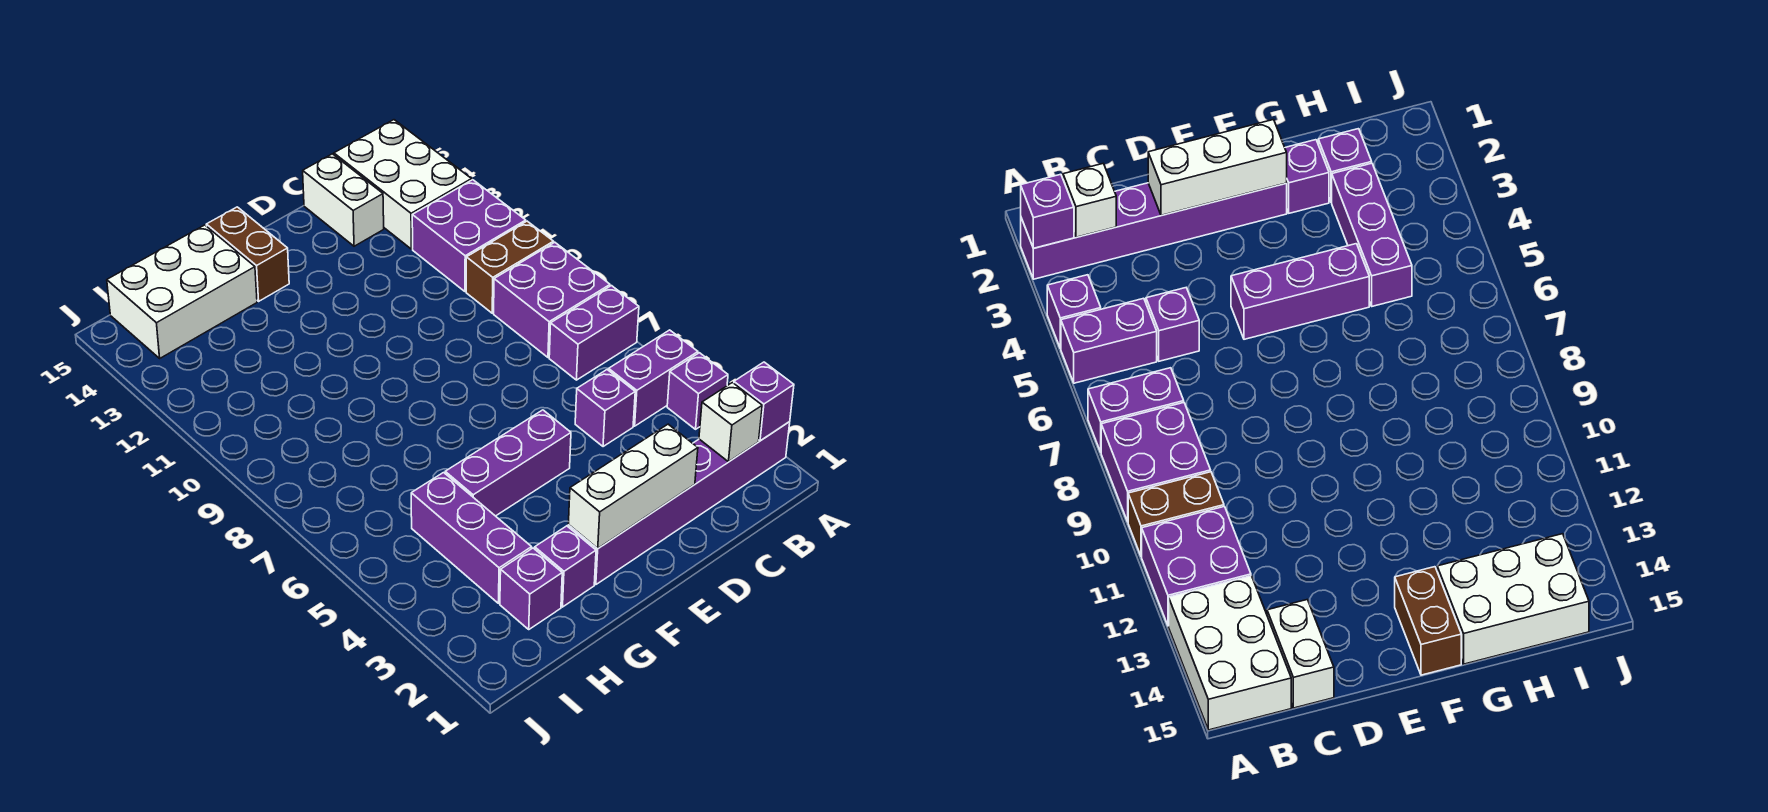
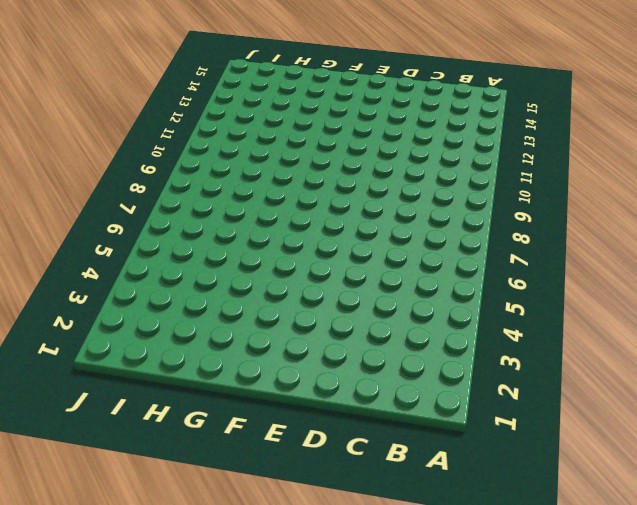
none -> purple brick A2:F2 level 1
none -> purple brick A4 level 1
none -> purple brick A5:B5 level 1

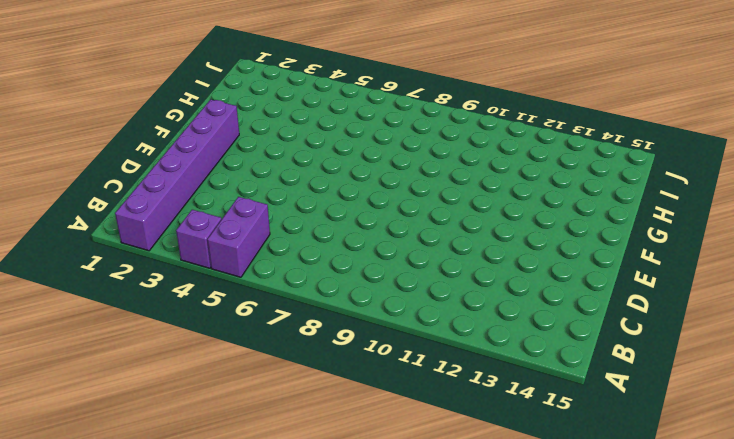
none -> purple brick A7:B7 level 1
none -> purple brick A8:B9 level 1
none -> brown brick A10:B10 level 1

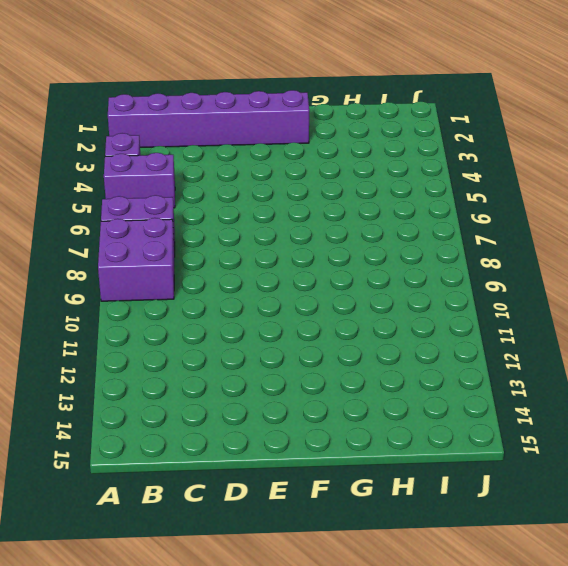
none -> brown brick A10:B10 level 1
none -> purple brick A11:B12 level 1
none -> white brick A13:B15 level 1

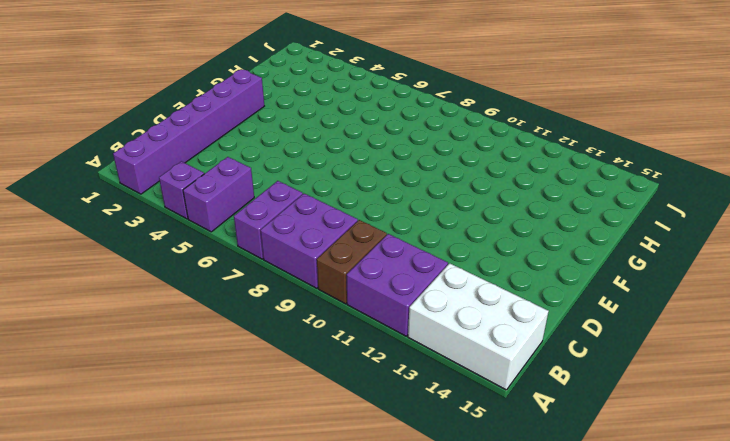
none -> purple brick C5 level 1
none -> white brick C14:C15 level 1
none -> purple brick E5:G5 level 1

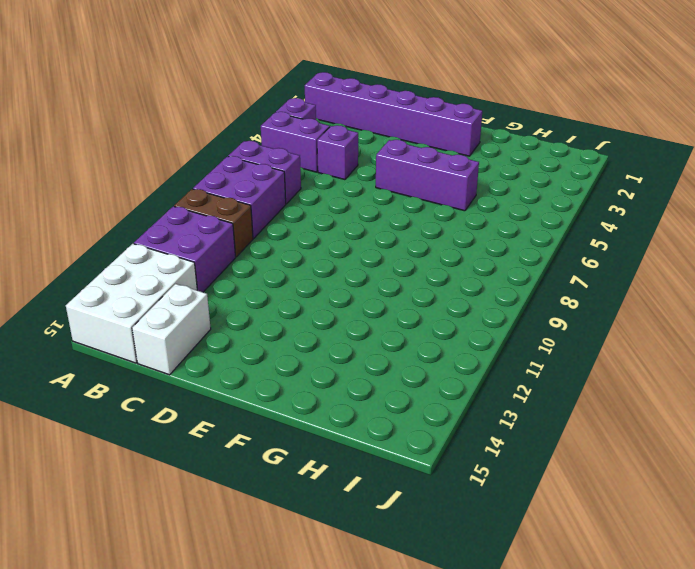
none -> brown brick F14:F15 level 1
none -> purple brick G2 level 1
none -> white brick G14:I15 level 1

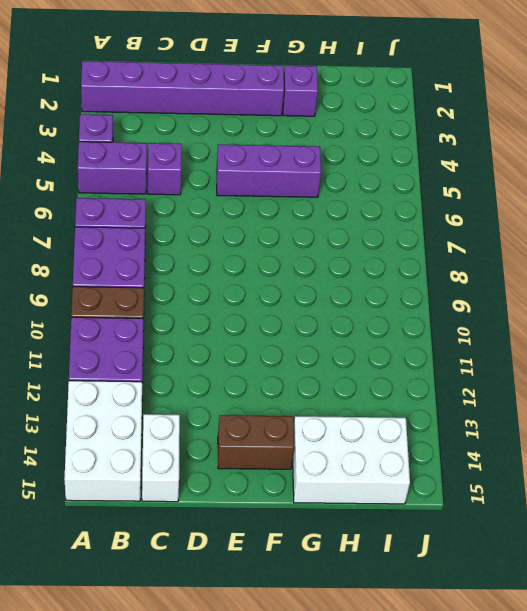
brown brick E14:F14 level 1 -> brown brick F14:F15 level 1
none -> purple brick H2 level 1
none -> purple brick H3:H5 level 1
none -> purple brick A2 level 2

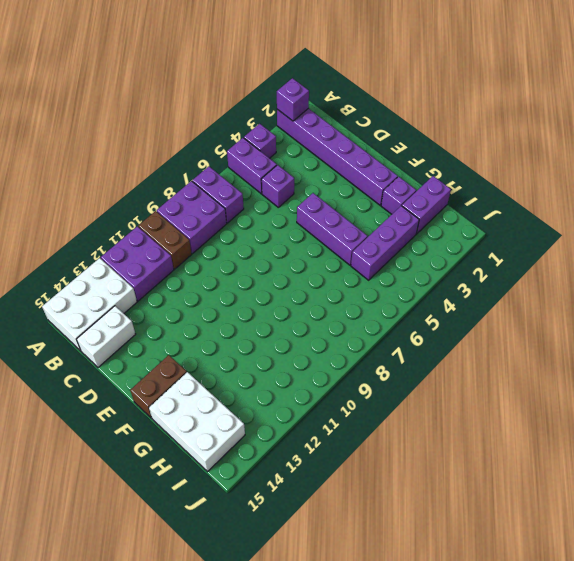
purple brick H1:H2 level 1 -> purple brick H2 level 1
none -> white brick B2 level 2
none -> white brick D2:F2 level 2

